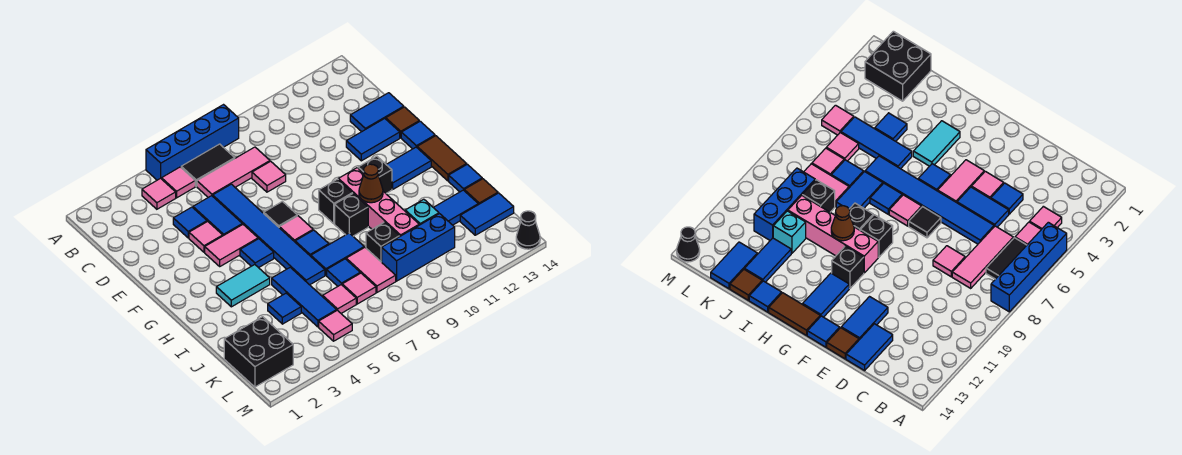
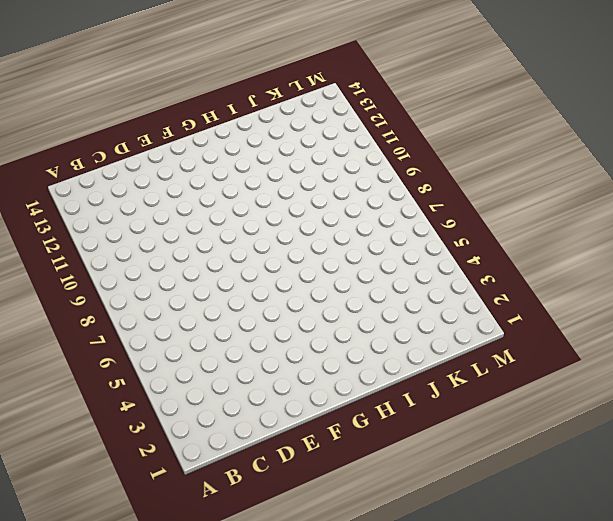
none -> blue brick A5:A8 level 1
none -> pink tile B4 level 1
none -> pink tile B5 level 1
none -> black tile B6:B7 level 1

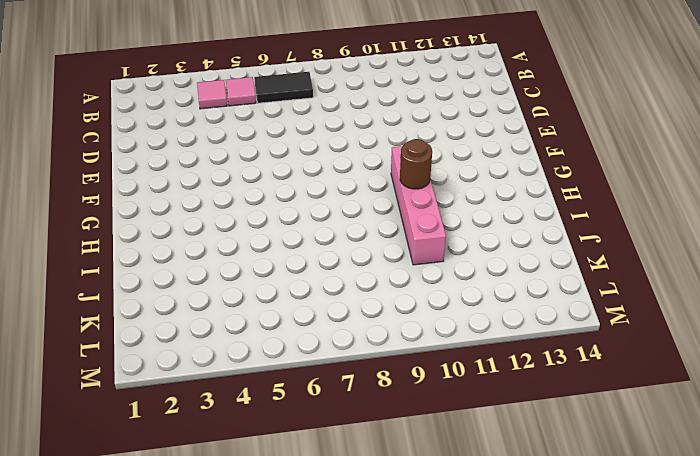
brown round brick H10 level 2 -> brown cone H10 level 2
none -> blue brick A5:A8 level 1
none -> pink tile C6:C8 level 1
none -> blue tile D4 level 1
none -> blue tile D5:E5 level 1

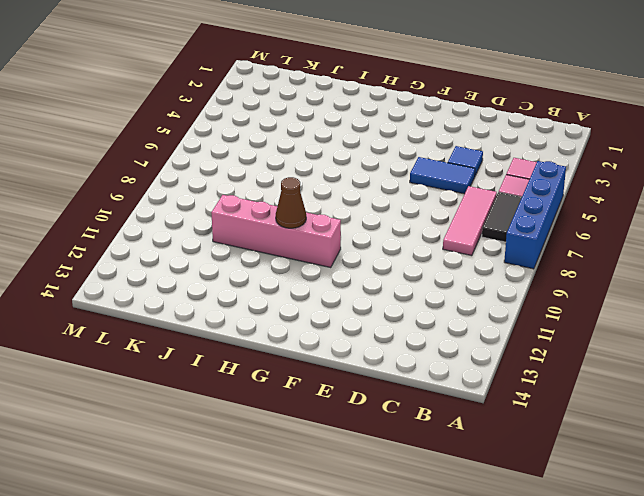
none -> blue tile D6:I6 level 1
none -> pink tile D8 level 1
none -> blue tile D13:D14 level 1
none -> pink tile E4 level 1

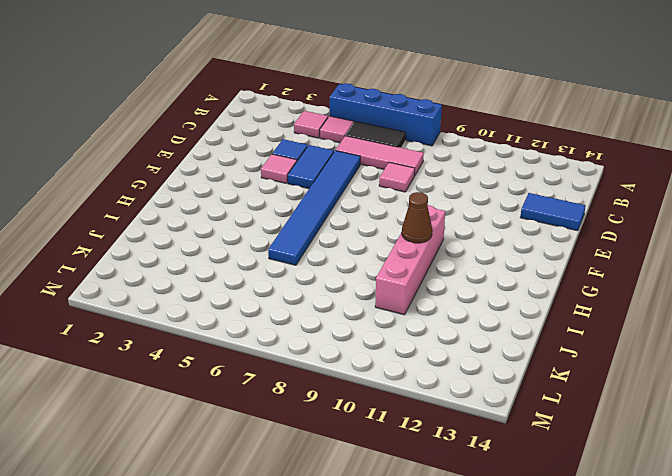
none -> blue tile E12:E13 level 1
none -> brown tile E14 level 1
none -> pink tile F4:F5 level 1
none -> black tile F7 level 1

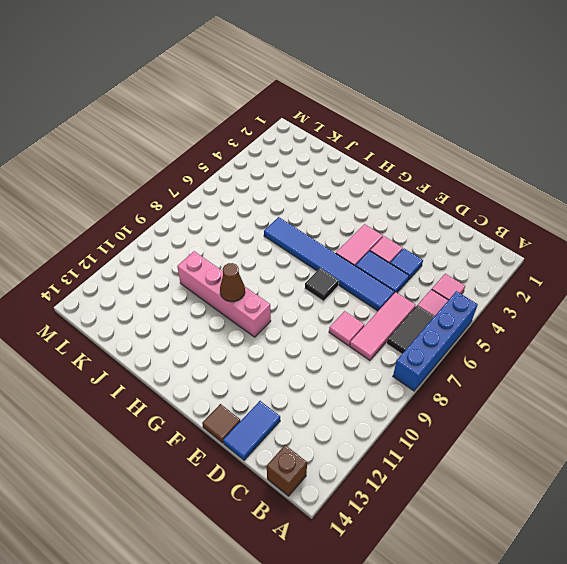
brown brick B14 level 1 -> none
none -> blue tile E12:E13 level 1
none -> blue tile F14 level 1
none -> blue tile G5 level 1
none -> pink tile G7 level 1

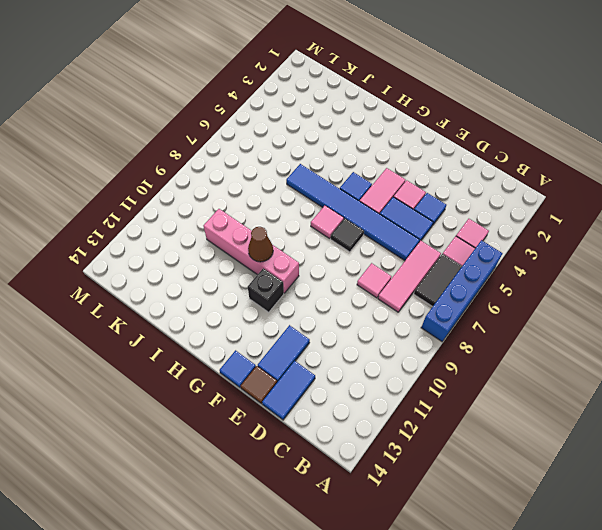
none -> black brick G9 level 1
none -> blue tile G12:G13 level 1
none -> brown tile G14:H14 level 1
none -> cyan tile H3:H4 level 1

